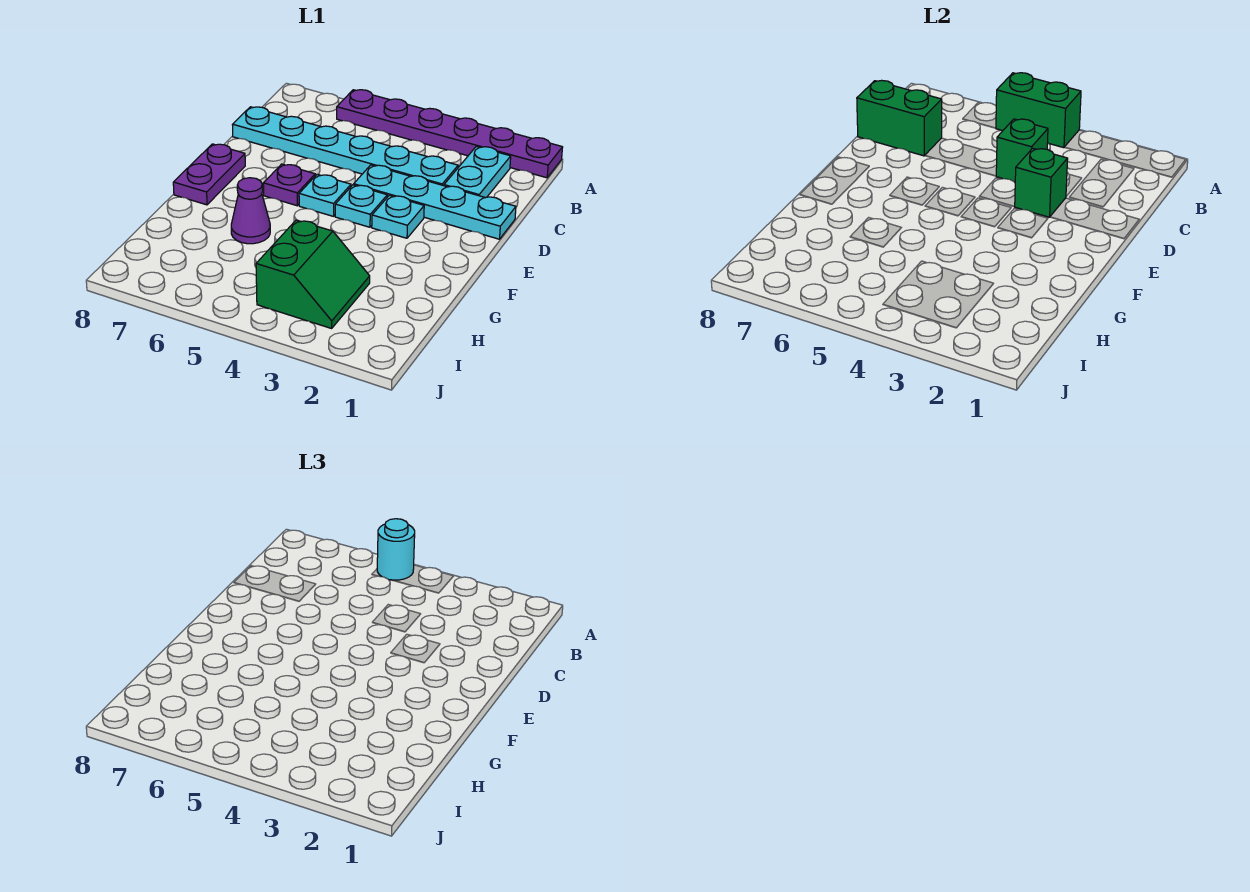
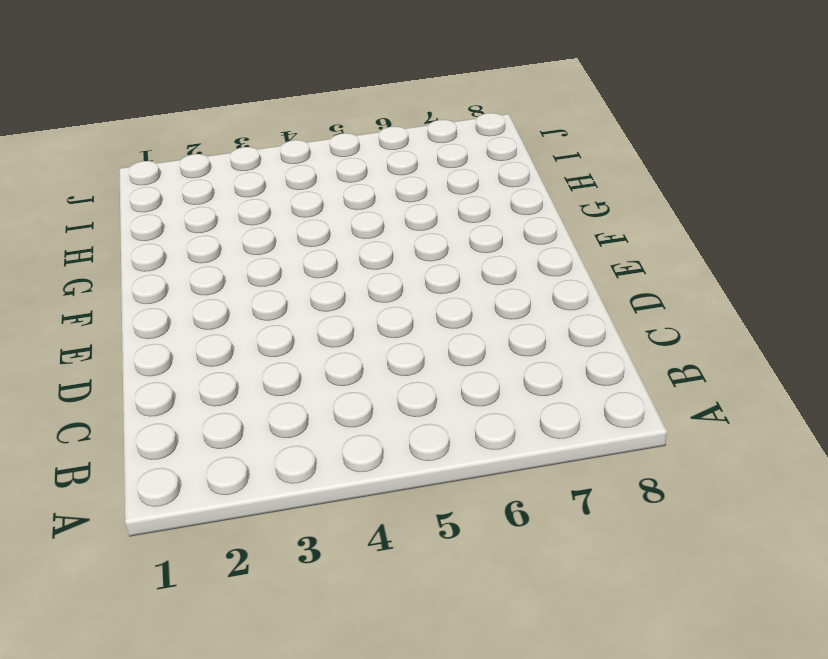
none -> purple plate A1:A6 level 1
none -> cyan plate B2:C2 level 1
none -> cyan plate C3:C8 level 1

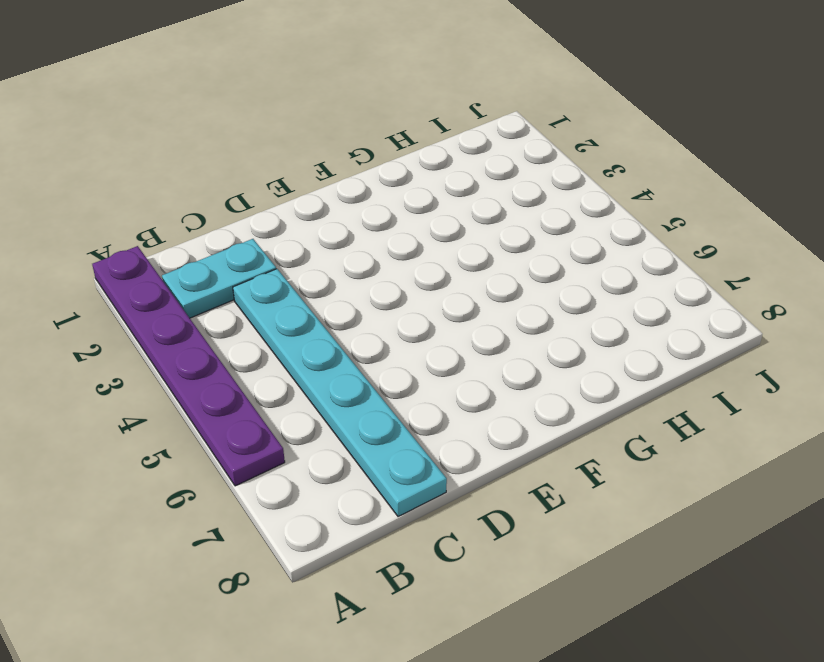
none -> cyan plate D1:D4 level 1
none -> cyan plate E3 level 1
none -> cyan plate E4 level 1

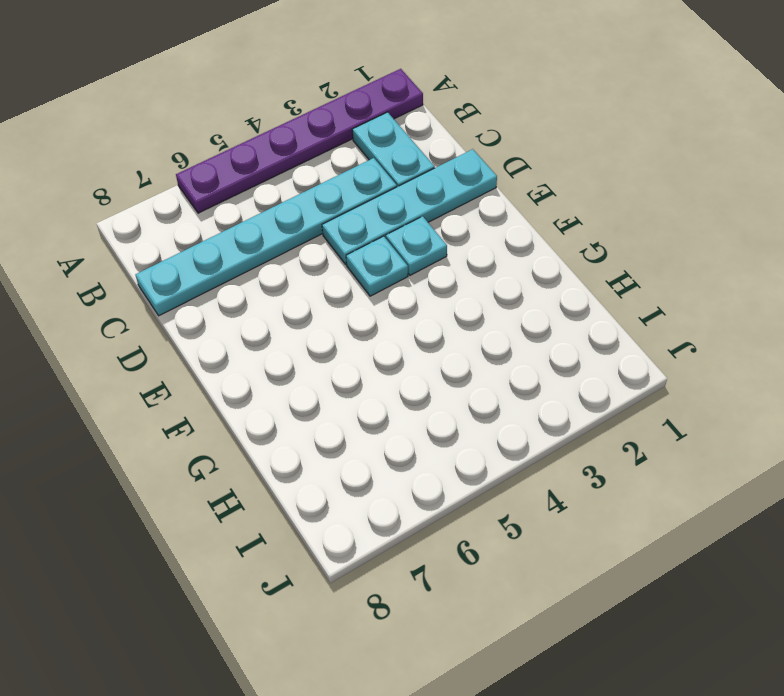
none -> cyan plate E5 level 1
none -> purple plate E6 level 1
none -> purple plate E8:F8 level 1

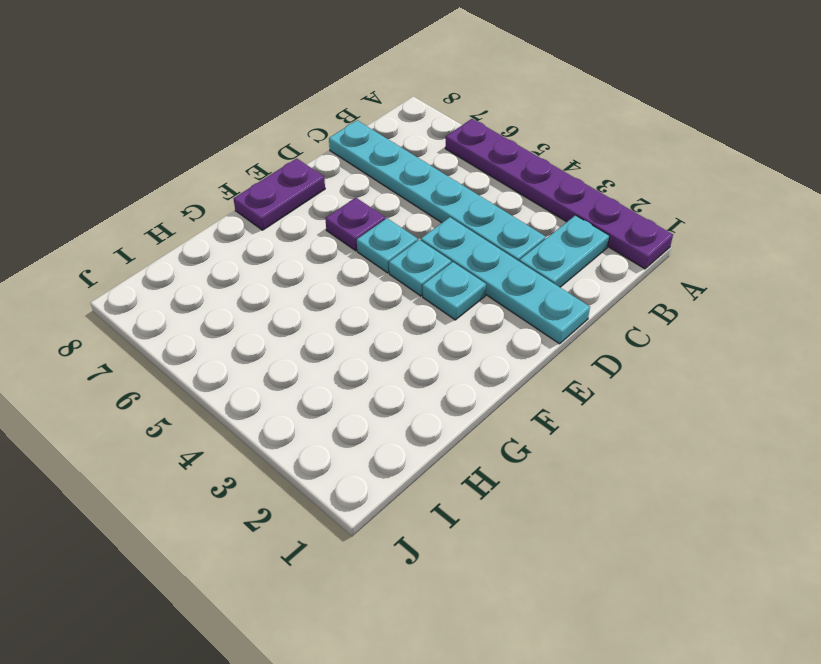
none -> purple cone G6 level 1
none -> green slope H3:I4 level 1 top 4
none -> green brick A4:A5 level 2

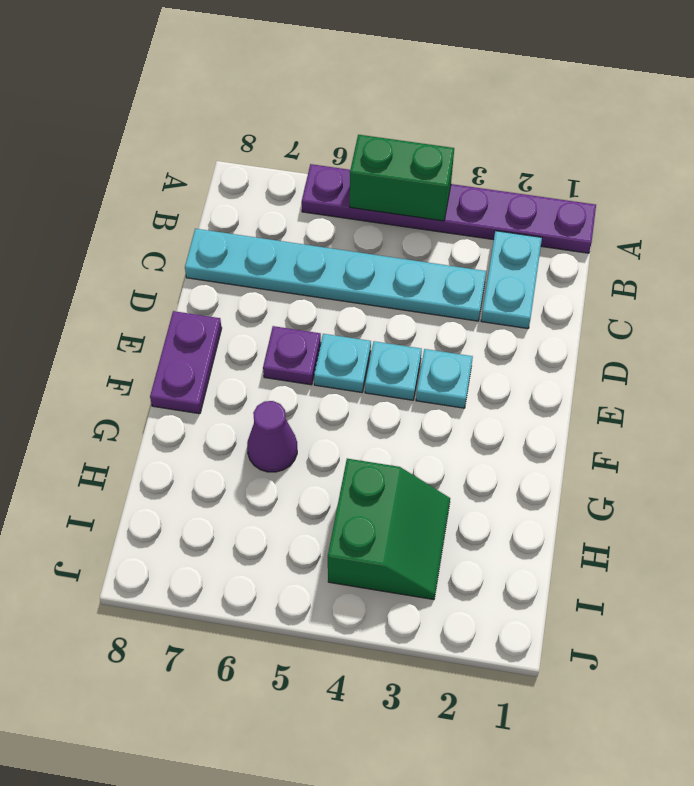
none -> cyan plate D1:D4 level 1
none -> green brick C4 level 2
none -> green brick C7:C8 level 2

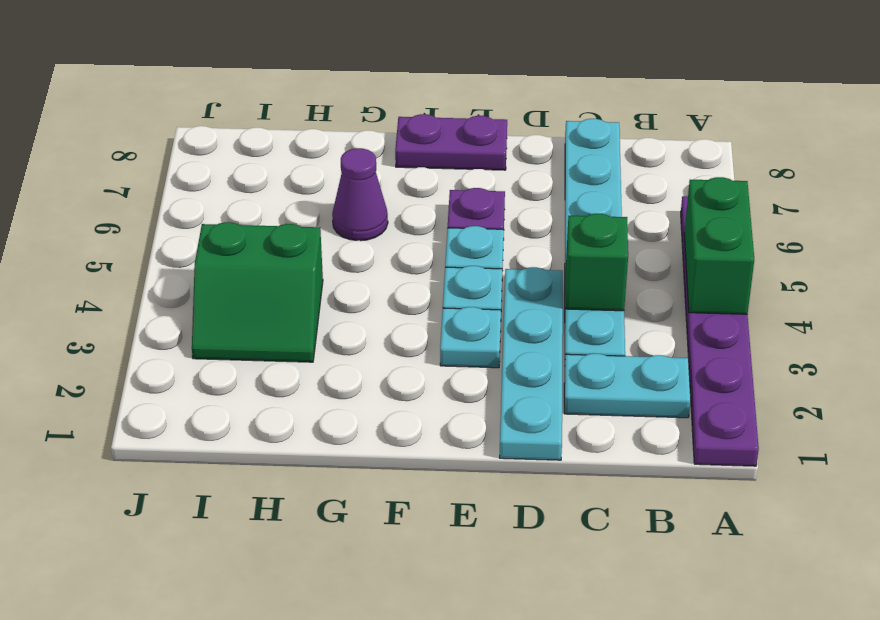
none -> green brick C7:C8 level 2
none -> green brick D3 level 2
none -> cyan round brick A5 level 3

